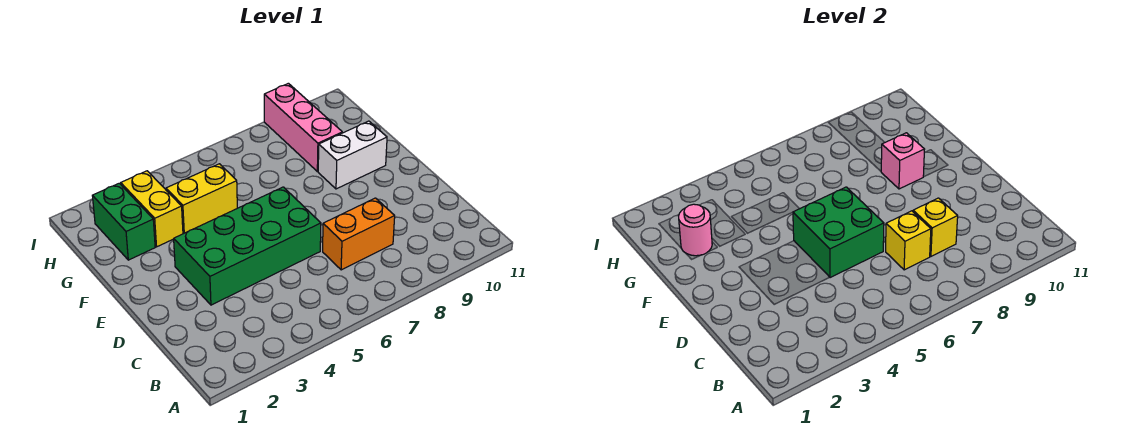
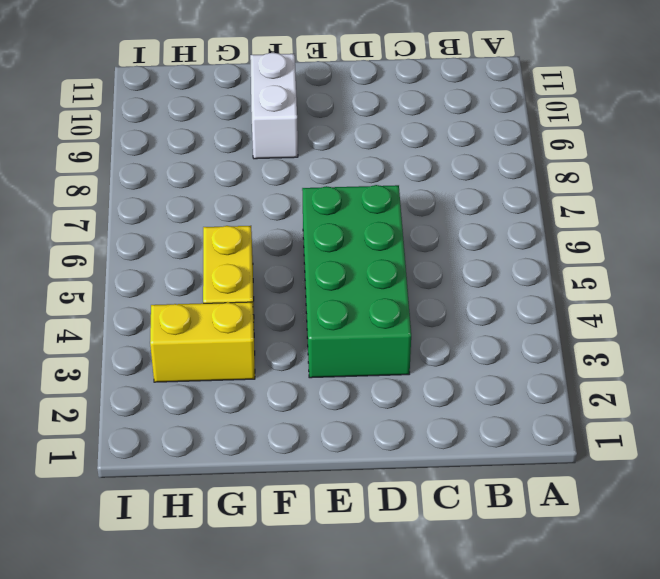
none -> orange brick C7:C8 level 1
none -> green brick G2:H2 level 1
none -> pink brick G9:I9 level 1

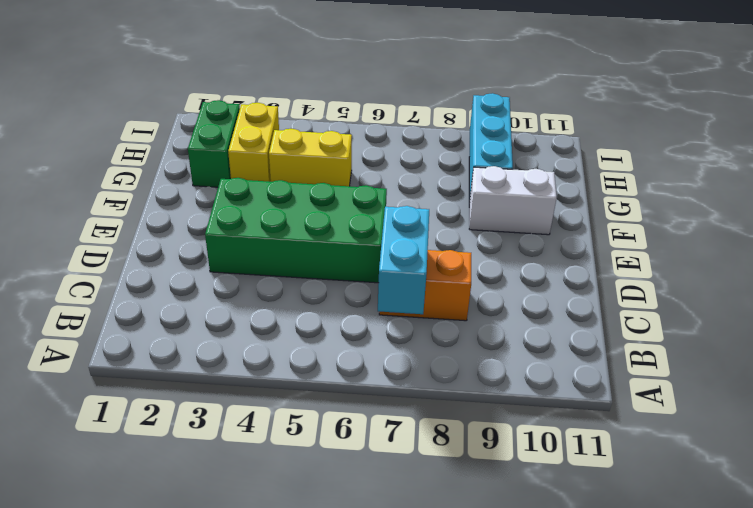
cyan brick B7:C7 level 2 -> yellow brick C7 level 2
cyan brick G9:I9 level 1 -> pink brick G9:I9 level 1
none -> yellow brick C8 level 2
none -> green brick D5:E6 level 2
none -> pink brick F9 level 2

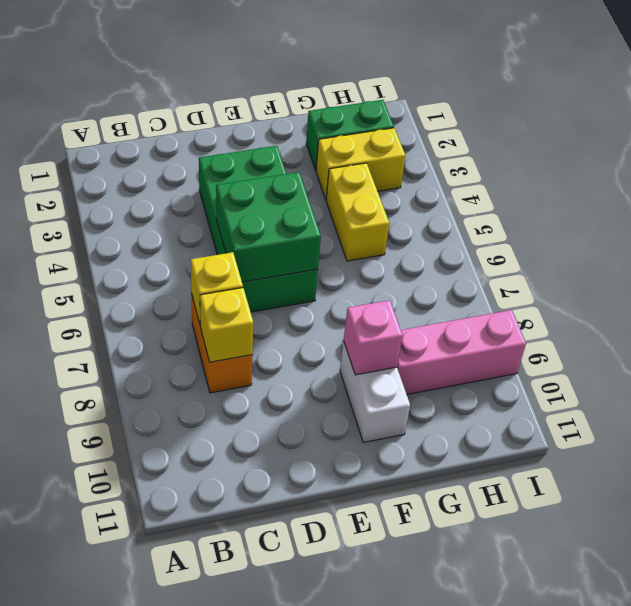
none -> pink round brick G2 level 2

